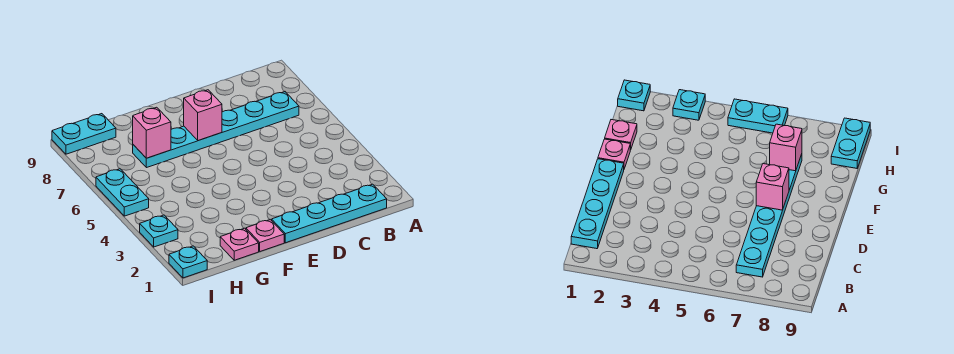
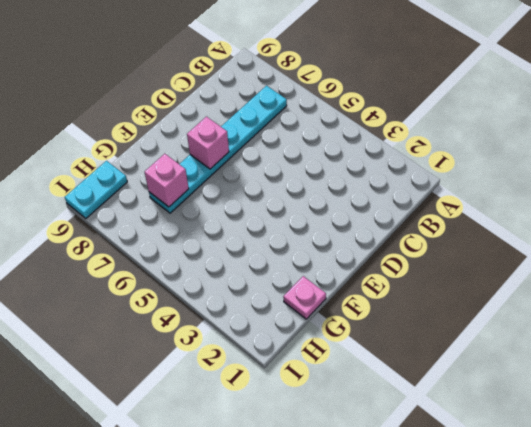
none -> cyan plate B1:E1 level 1
none -> pink plate F1 level 1

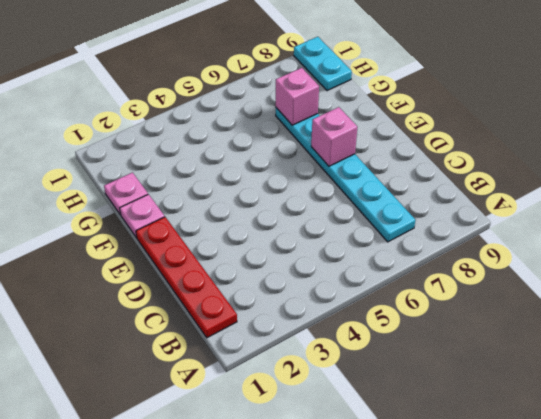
red plate B1:E1 level 1 -> cyan plate B1:E1 level 1
none -> cyan plate I1 level 1
none -> cyan plate I3 level 1

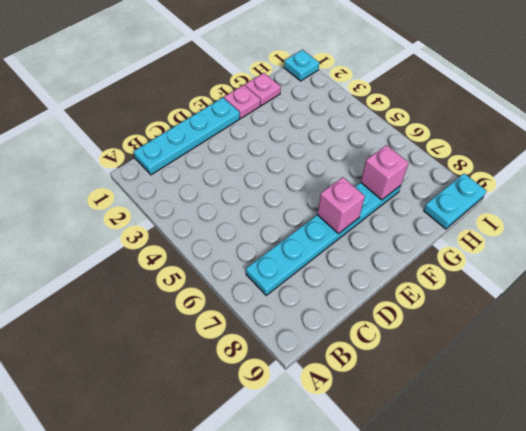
none -> cyan plate I3 level 1
none -> cyan plate I5:I6 level 1

